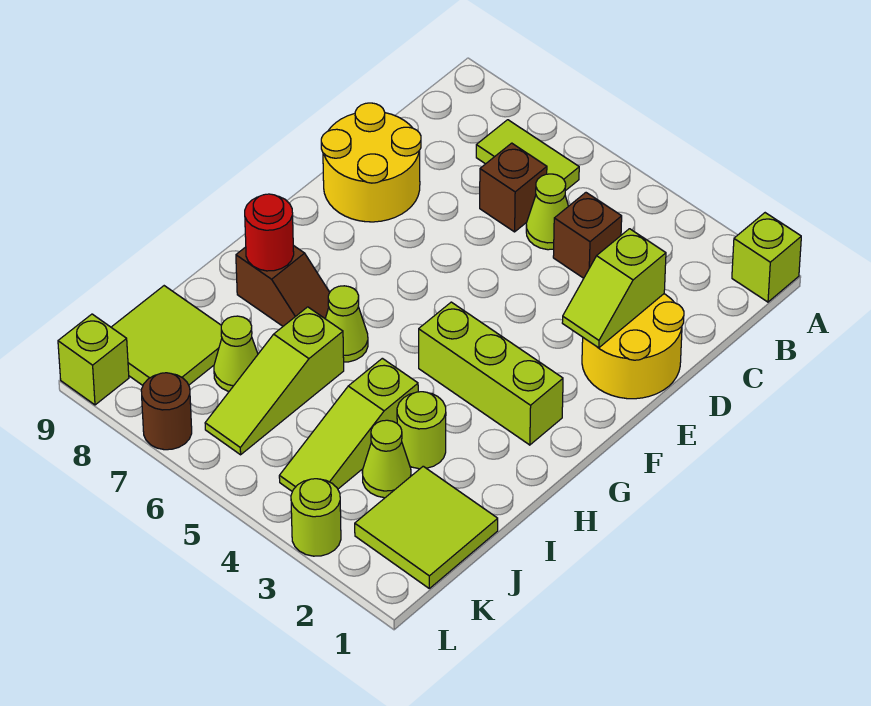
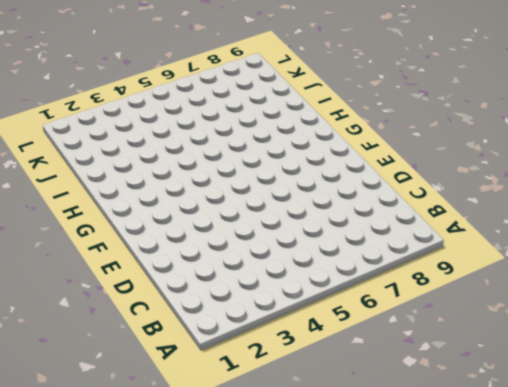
none -> lime brick A1 level 1
none -> lime tile B6:B7 level 1
none -> brown brick C4 level 1

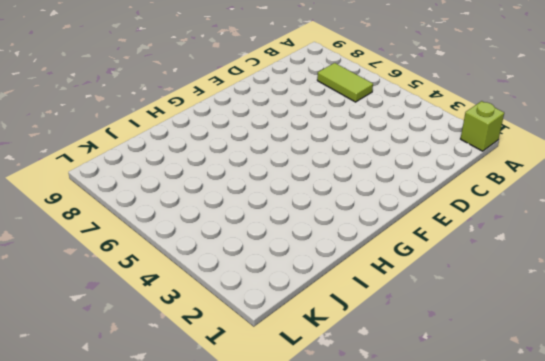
none -> brown brick C4 level 1
none -> lime cone C5 level 1
none -> brown brick C6 level 1

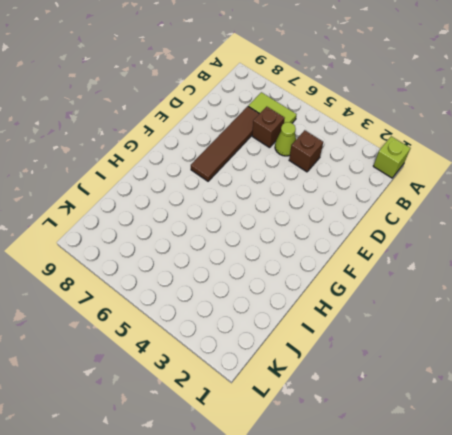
brown tile C7:F7 level 1 -> none
none -> yellow round brick D1:E2 level 1
none -> yellow round brick D8:E9 level 1
none -> lime brick G2:G4 level 1

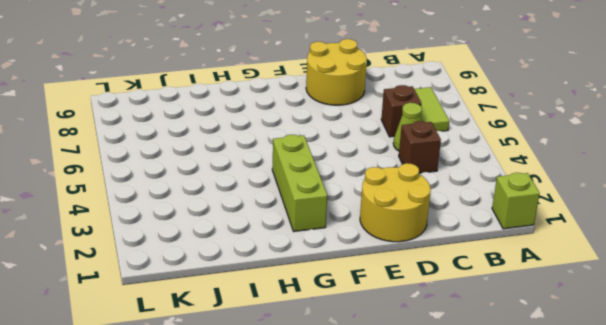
none -> lime cone H6 level 1
none -> brown slope H7:H8 level 1 top 8
none -> lime round brick I3 level 1

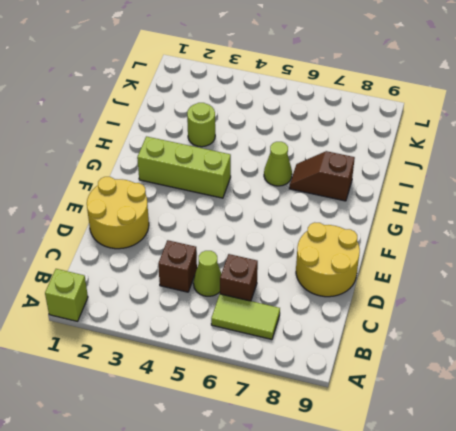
none -> lime slope I4:K4 level 1 top I
none -> lime slope I6:K6 level 1 top I
none -> lime tile J1:K2 level 1

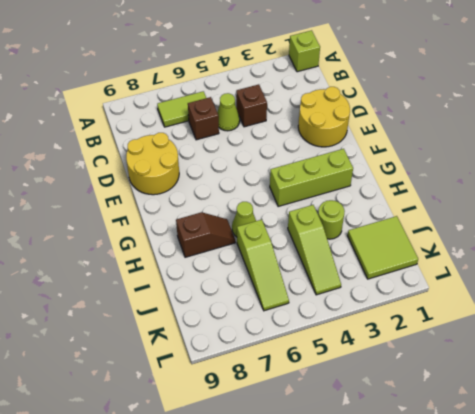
none -> lime cone J3 level 1
none -> lime cone J7 level 1
none -> lime tile J8:K9 level 1

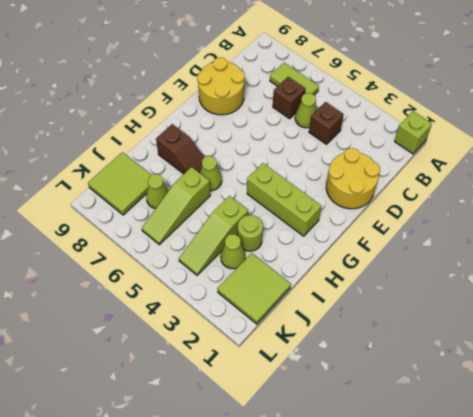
none -> lime round brick L3 level 1
none -> brown round brick L7 level 1
none -> lime brick L9 level 1

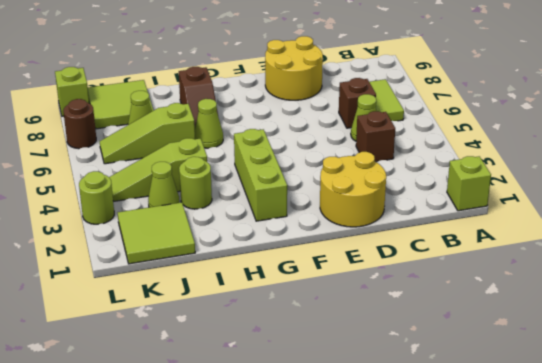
none -> lime slope D2:E2 level 2 top D
none -> red round brick H8 level 2

